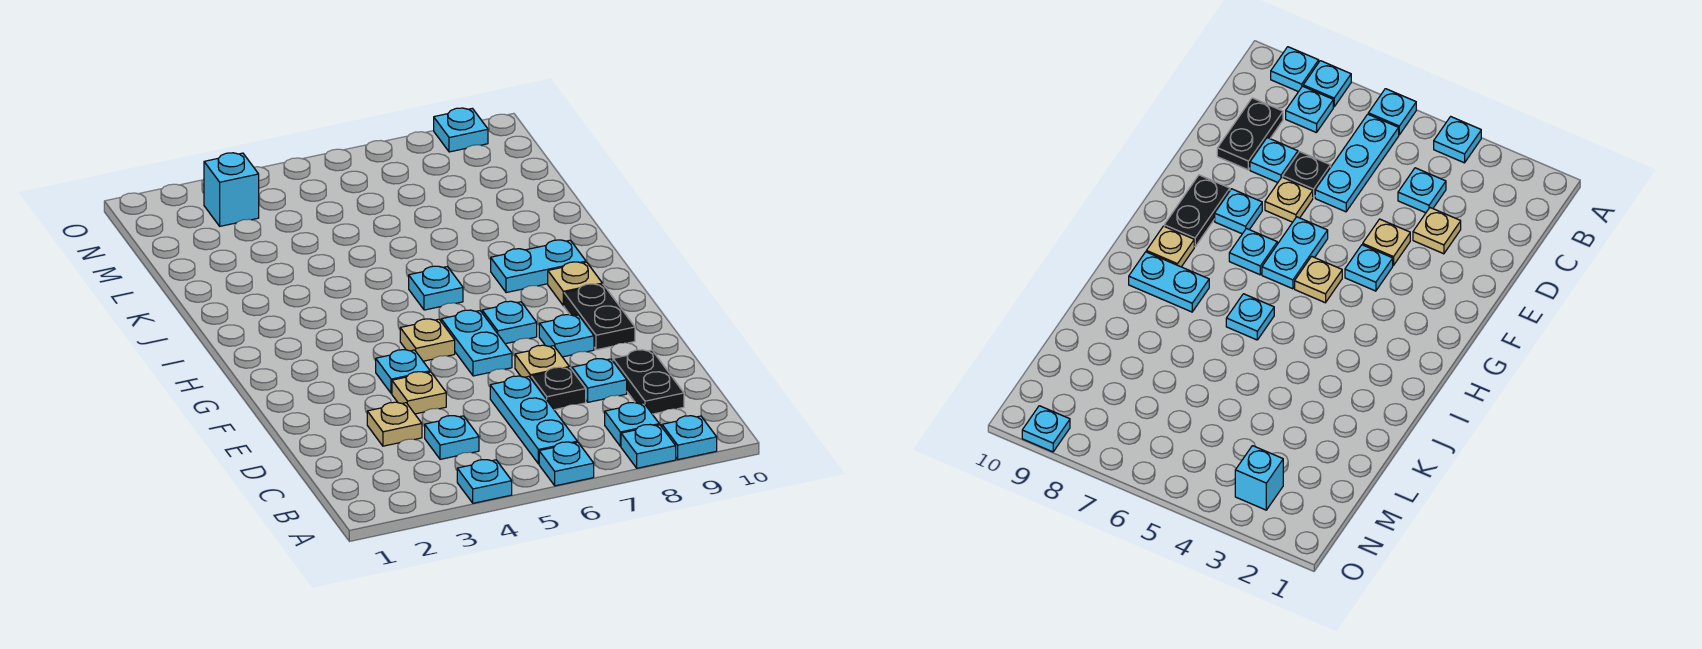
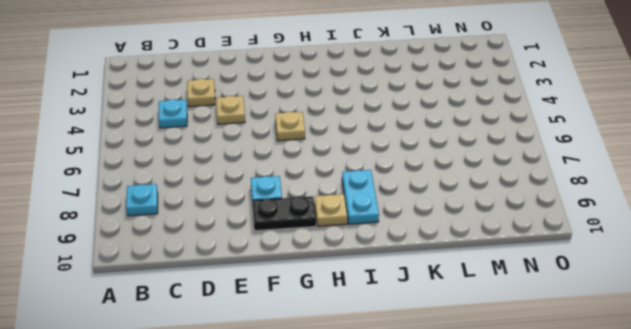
none -> cyan plate A4 level 1
none -> cyan plate A6 level 1
none -> cyan plate A8 level 1

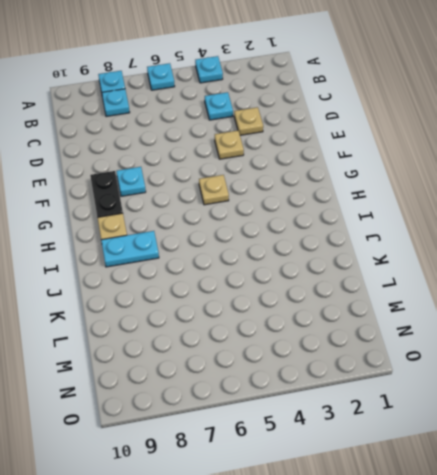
none -> cyan plate A9 level 1
none -> cyan plate B6:D6 level 1
none -> black plate C9:D9 level 1

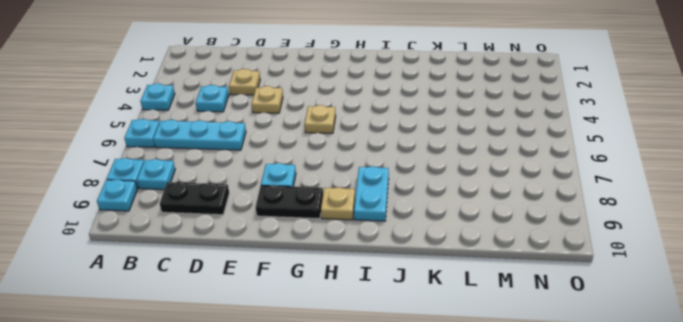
none -> black plate D7 level 1
none -> cyan plate D8 level 1
none -> tan plate E7 level 1

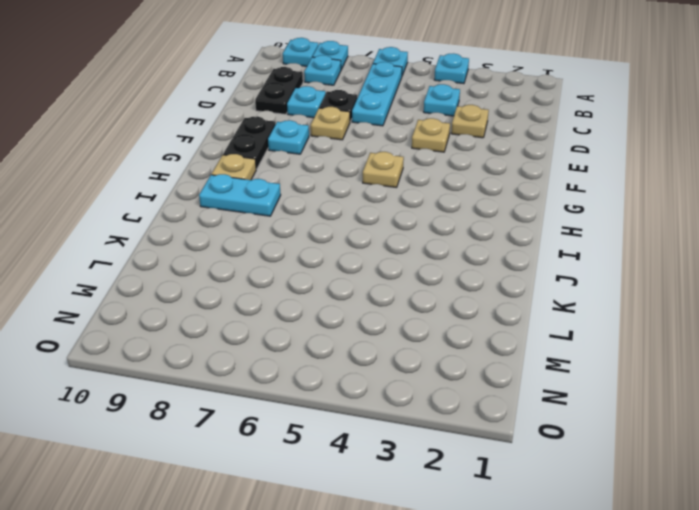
none -> cyan plate F4 level 1
none -> cyan plate F6:G6 level 1
none -> cyan plate G7 level 1

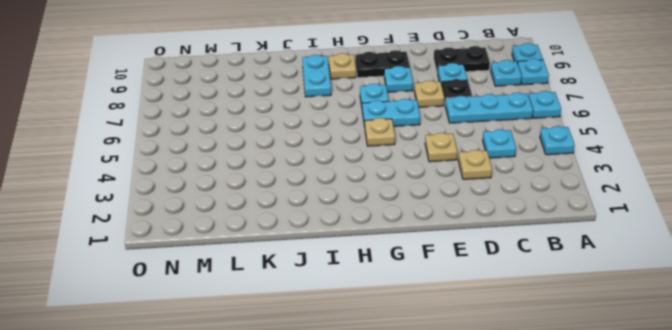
none -> cyan plate F4 level 1
none -> cyan plate I6 level 1
none -> cyan brick N3 level 1

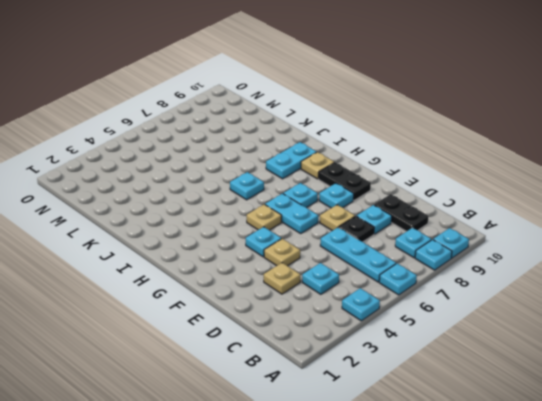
none -> cyan brick N3 level 1
none -> cyan plate O9 level 1

